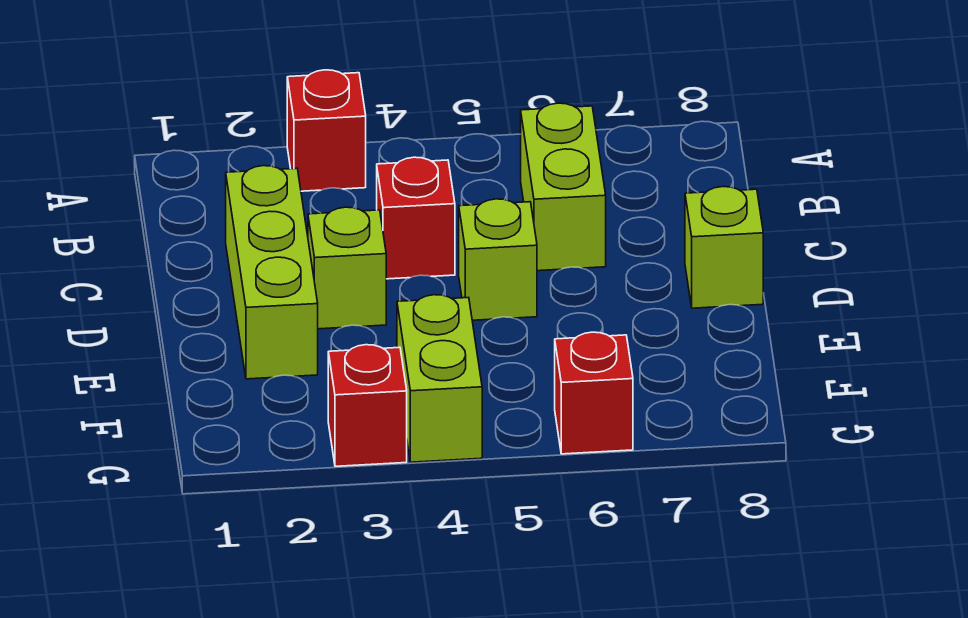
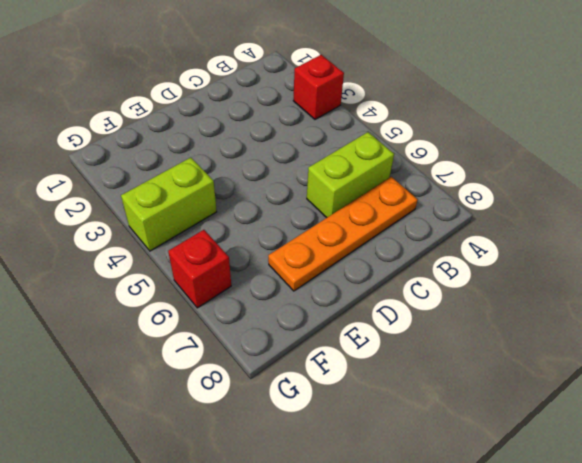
orange plate B7:E7 level 1 -> none
none -> lime brick C2:E2 level 1
none -> red brick C4 level 1

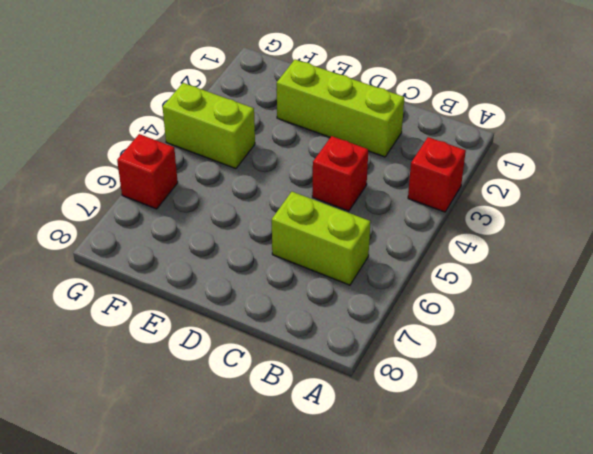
none -> lime brick D3 level 1
none -> lime brick D5 level 1

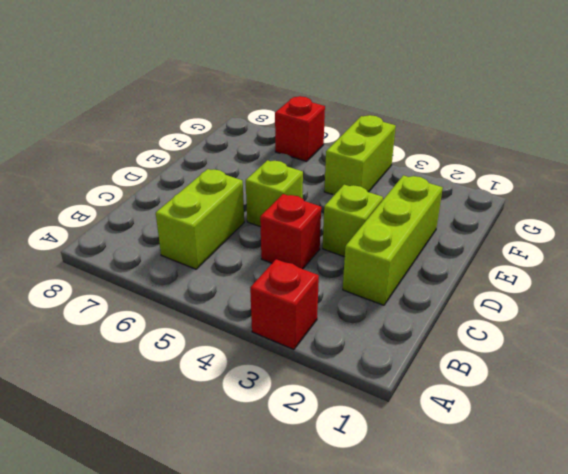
none -> lime brick D8 level 1
none -> red brick G3 level 1

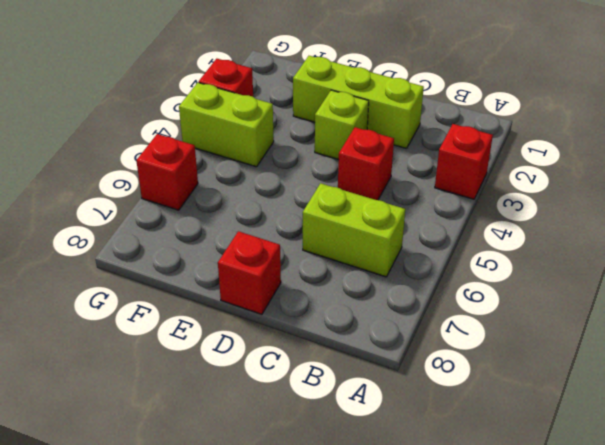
red brick D8 level 1 -> lime brick D8 level 1
none -> lime brick D5 level 1

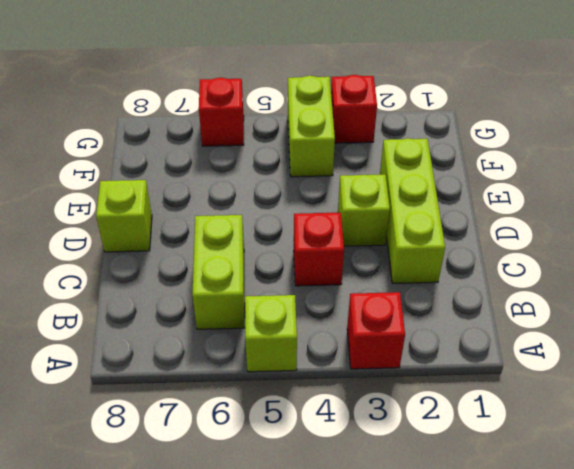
lime brick A5 level 1 -> lime brick D5 level 1

